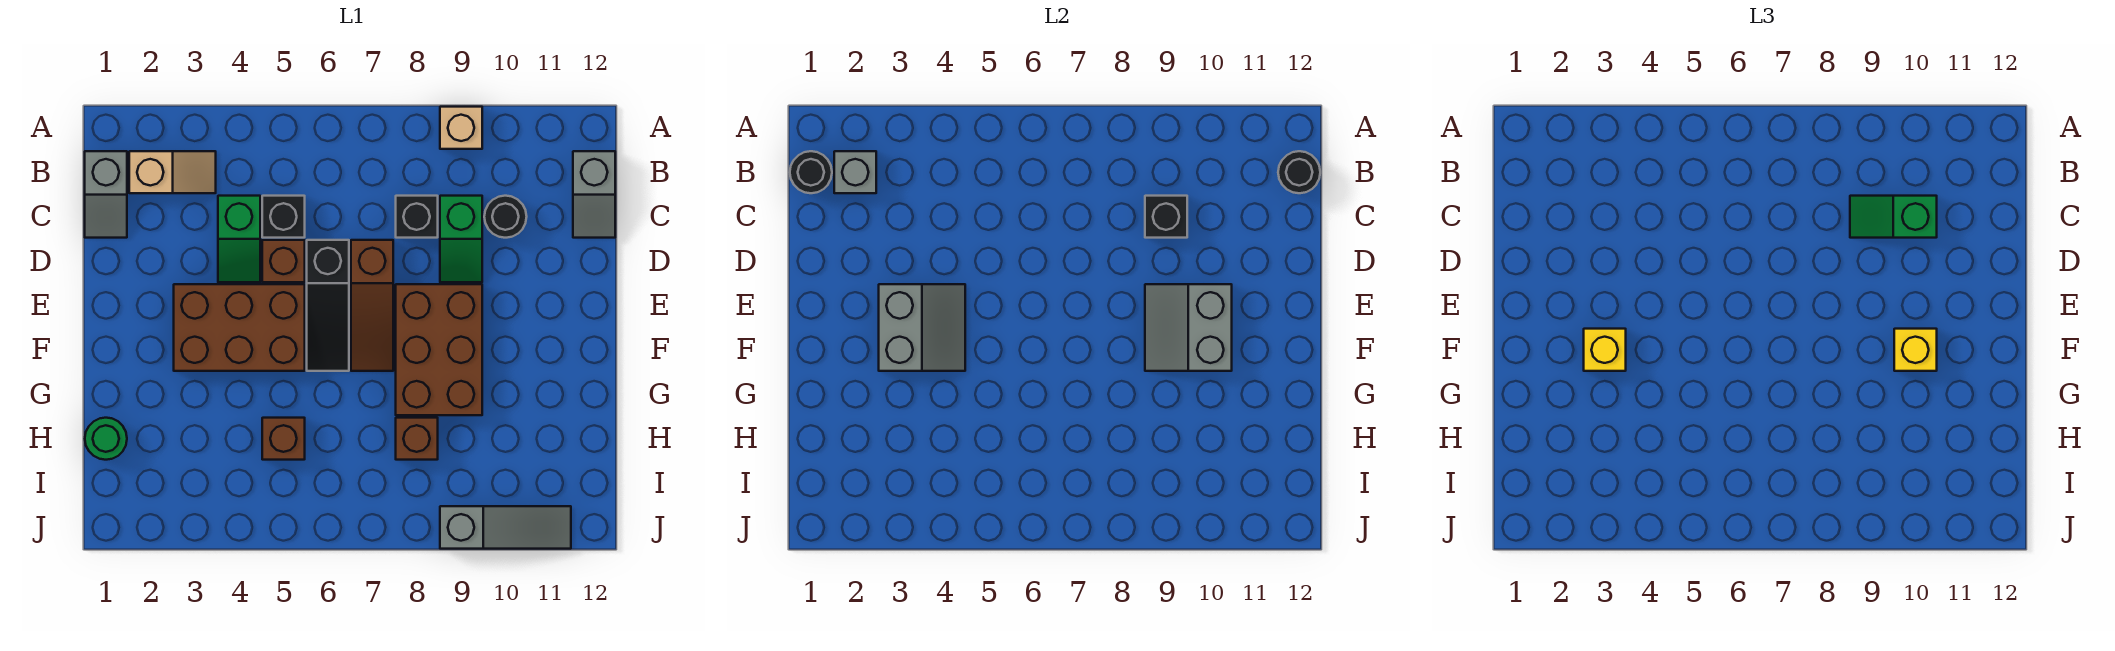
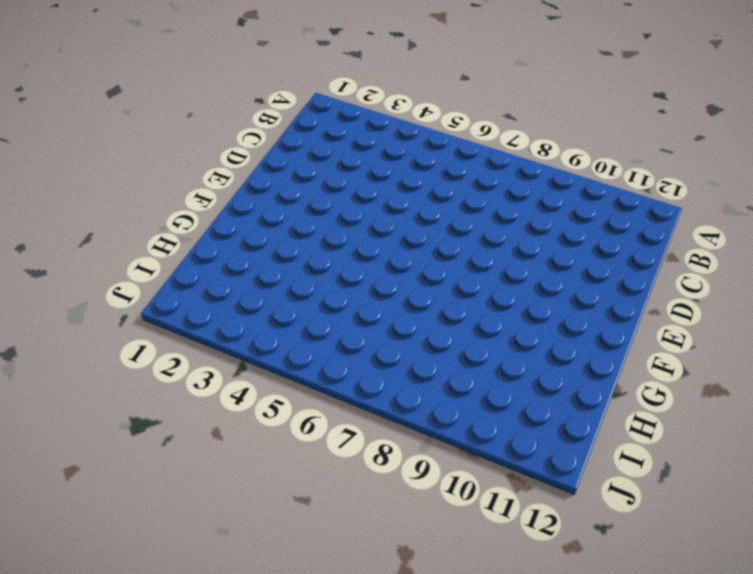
none -> tan brick A9 level 1
none -> grey slope B1:C1 level 1 top B
none -> tan slope B2:B3 level 1 top 2

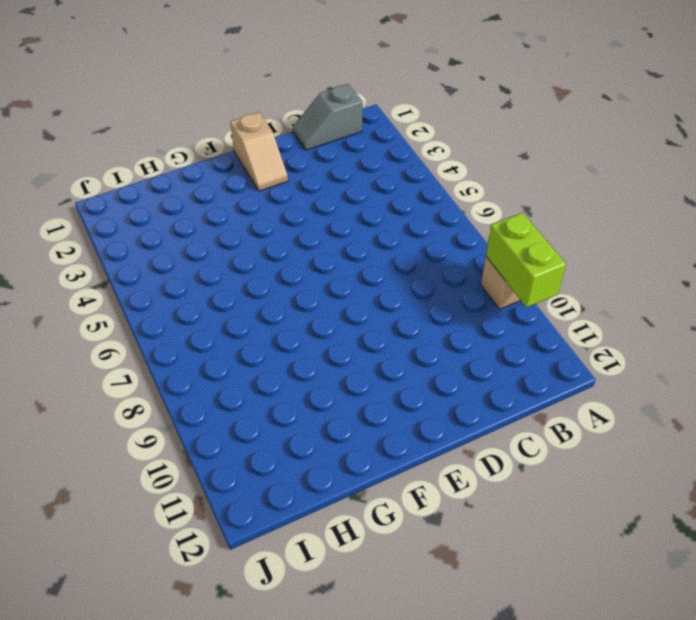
lime brick A9:A10 level 2 -> none
tan slope E1:E2 level 1 top 1 -> tan slope B2:B3 level 1 top 2
none -> grey slope B12:C12 level 1 top B
none -> green slope C4:D4 level 1 top C
none -> black brick C5 level 1

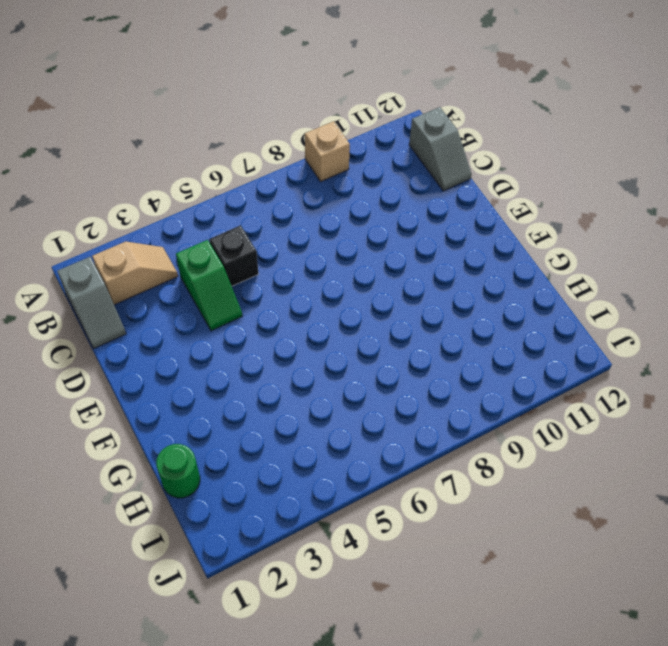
none -> black brick C8 level 1
none -> green slope C9:D9 level 1 top C
none -> black round brick C10 level 1

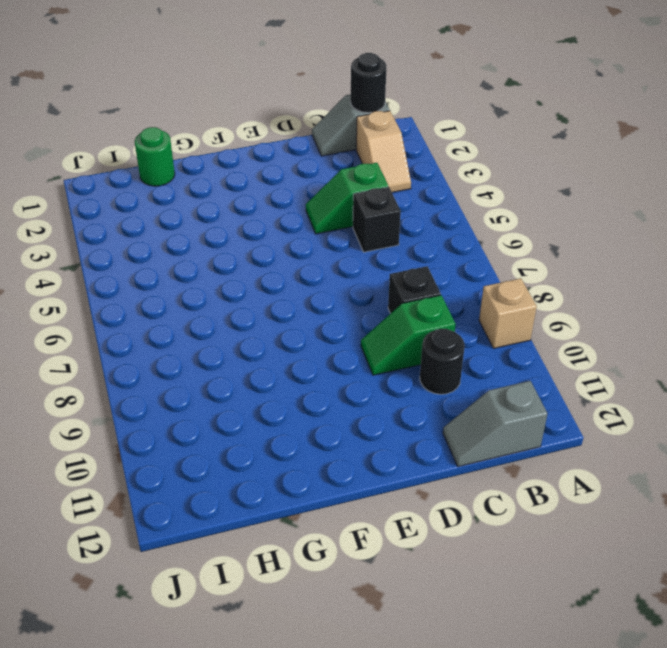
none -> brown brick D5 level 1
none -> black slope D6:F6 level 1 top D
none -> brown slope D7:F7 level 1 top D

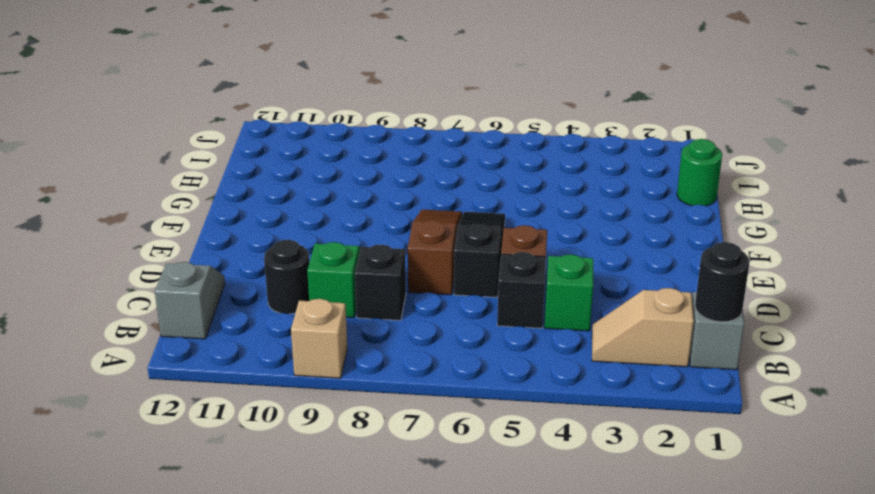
none -> brown brick E3:F5 level 1
none -> brown brick E8:G9 level 1
none -> brown brick H5 level 1

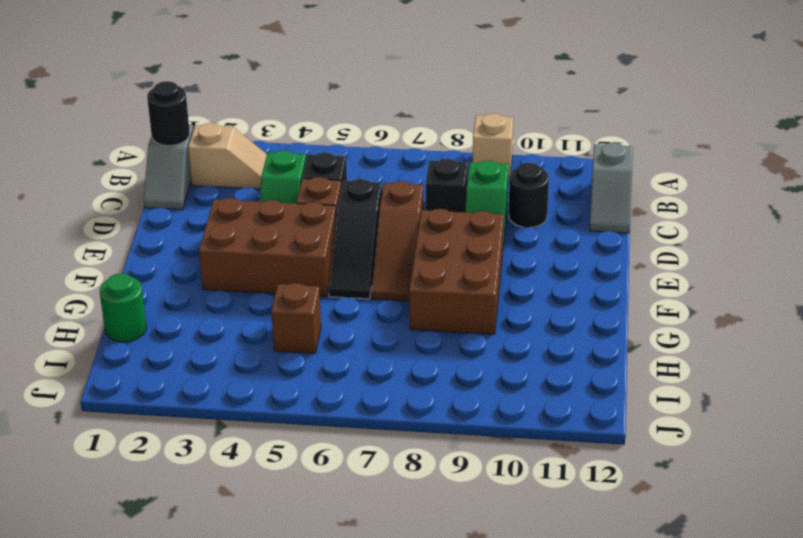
none -> brown brick H8 level 1
none -> grey slope J9:J11 level 1 top 9
none -> grey brick B2 level 2

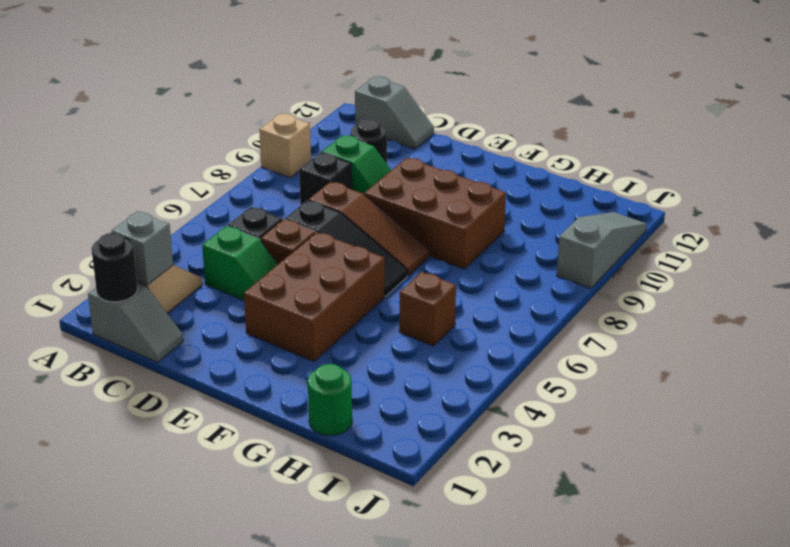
none -> brown brick H8 level 1
none -> black round brick B12 level 2
none -> black brick C9 level 2

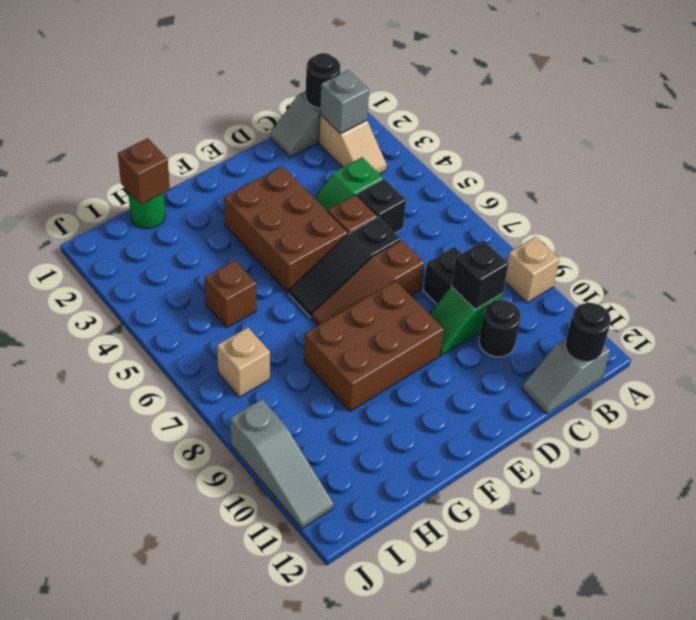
brown brick H1 level 2 -> brown brick H8 level 1
tan brick I7 level 1 -> none
none -> grey slope E3:F4 level 2 top 3
none -> grey slope E9:F10 level 2 top 10
none -> green slope C9:C10 level 3 top 10

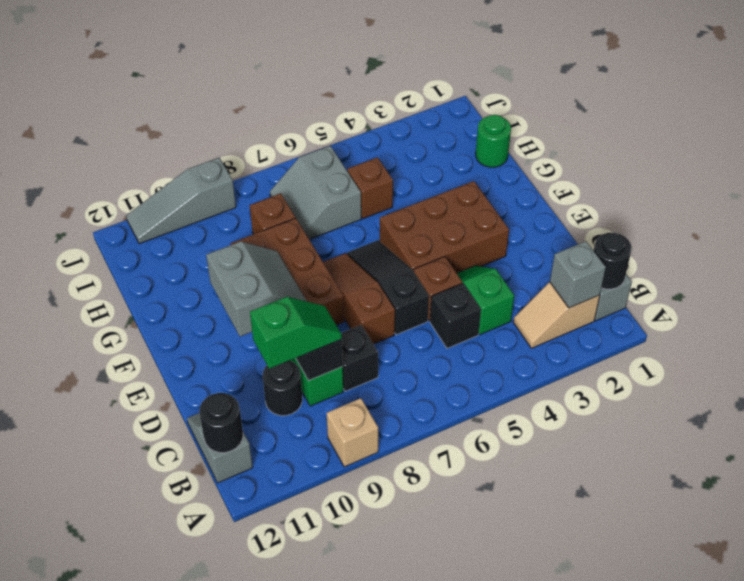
grey slope H6:I7 level 1 top 6 -> grey slope E3:F4 level 2 top 3
none -> yellow brick F3 level 3
none -> yellow brick F10 level 3

